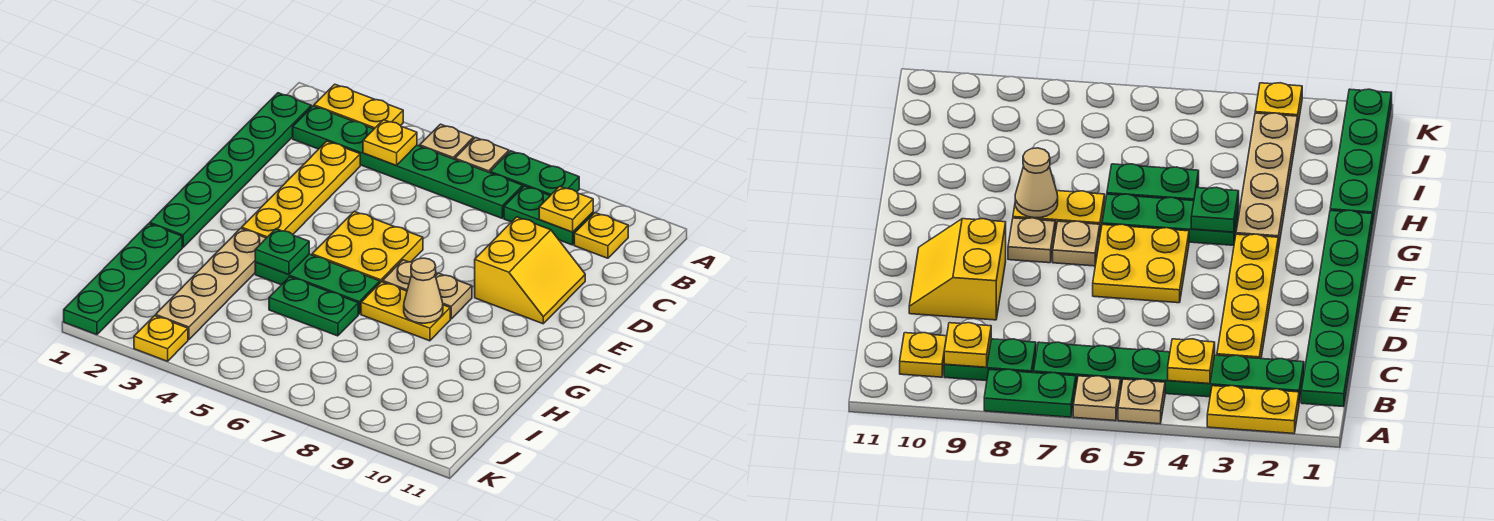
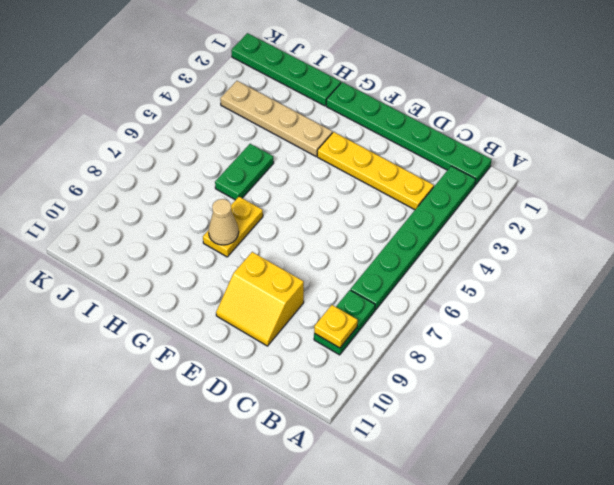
none -> yellow plate A2:A3 level 1
none -> tan plate A5 level 1
none -> tan plate A6 level 1

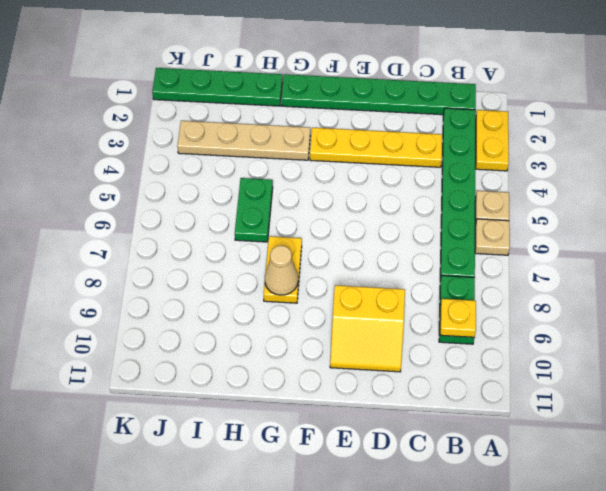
none -> green plate A7:A8 level 1
none -> yellow plate B10 level 1
none -> yellow plate E5:F6 level 1

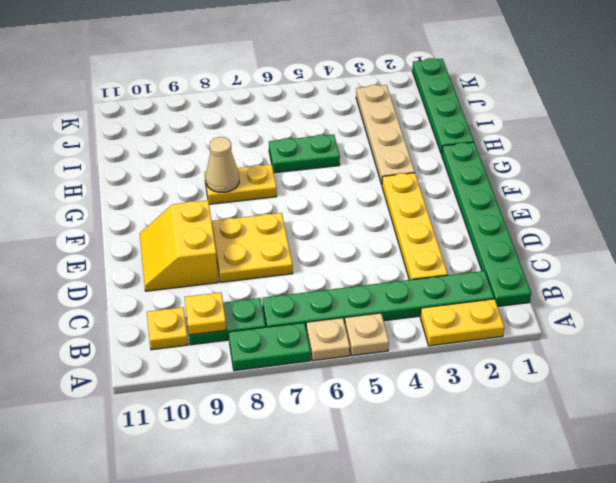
yellow plate D7:E8 level 1 -> yellow plate E5:F6 level 1
none -> tan plate F7 level 1
none -> tan plate F8 level 1
none -> green plate G4:G6 level 1

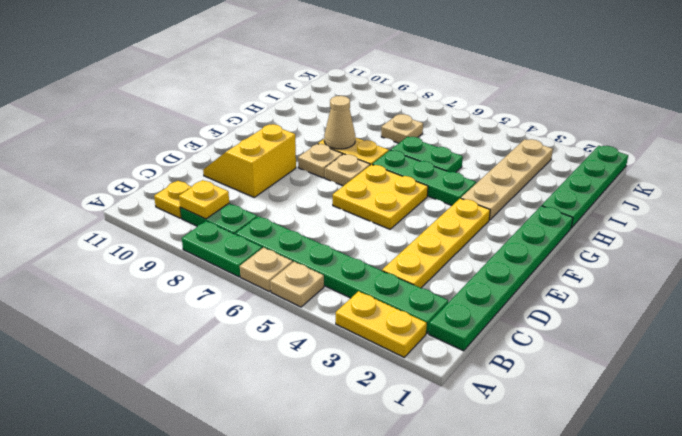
tan plate I7 level 1 -> none
none -> yellow plate K3 level 1
none -> yellow plate B4 level 2
none -> green plate G4 level 2

